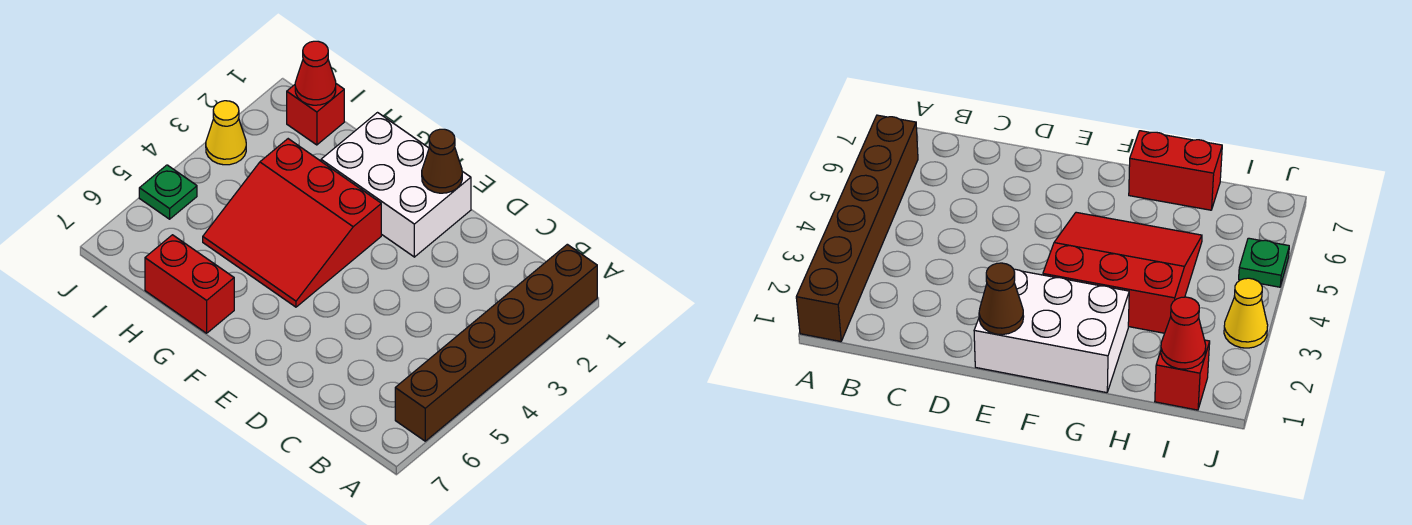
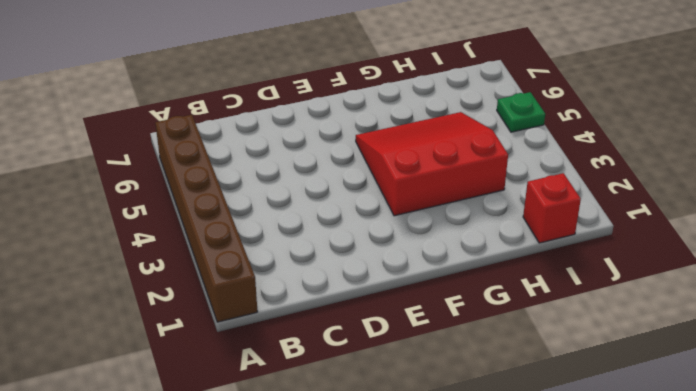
none -> white brick E1:G2 level 1
none -> red brick G7:H7 level 1

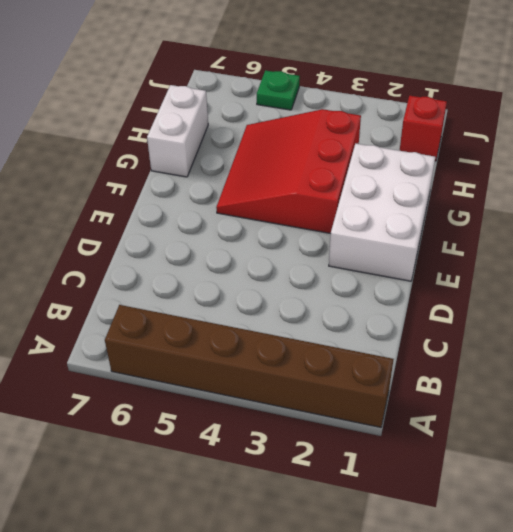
white brick G7:H7 level 1 -> red brick G7:H7 level 1
none -> yellow cone J3 level 1
none -> brown cone E1 level 2

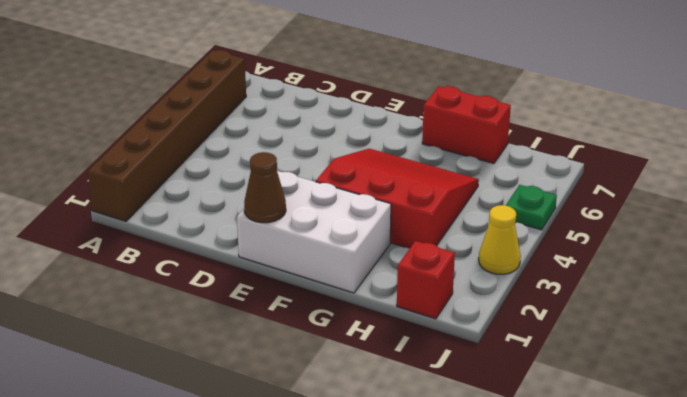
none -> red cone I1 level 2

